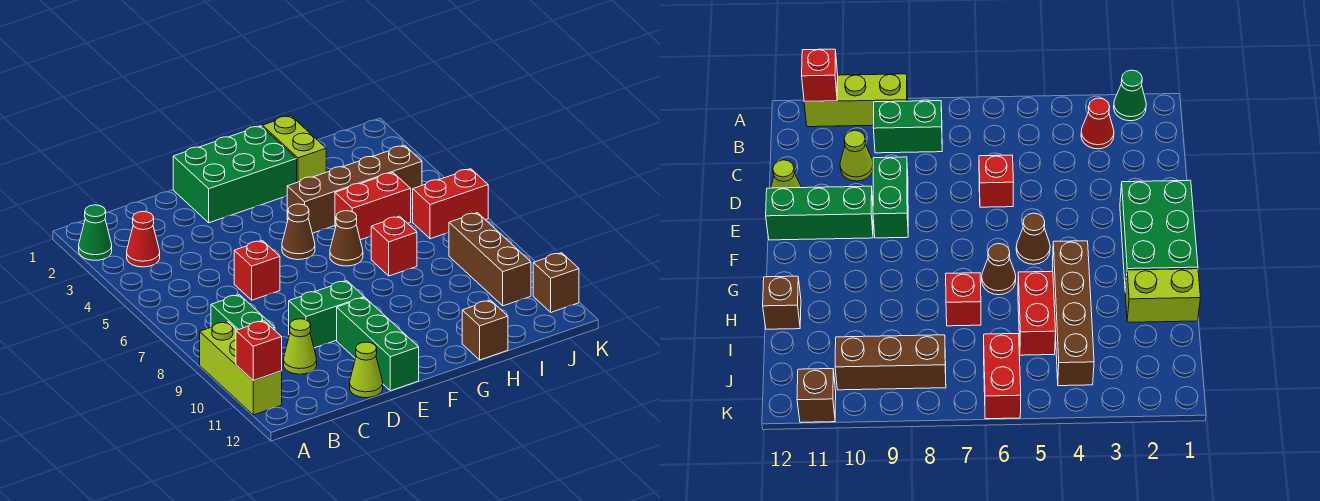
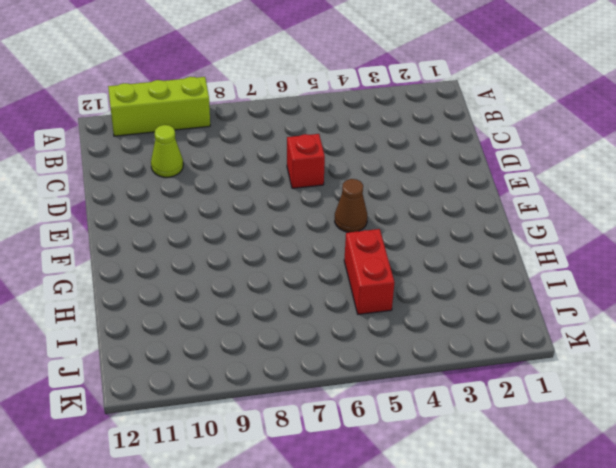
none -> green cone A2 level 1
none -> red cone B3 level 1
none -> green brick B8:B9 level 1

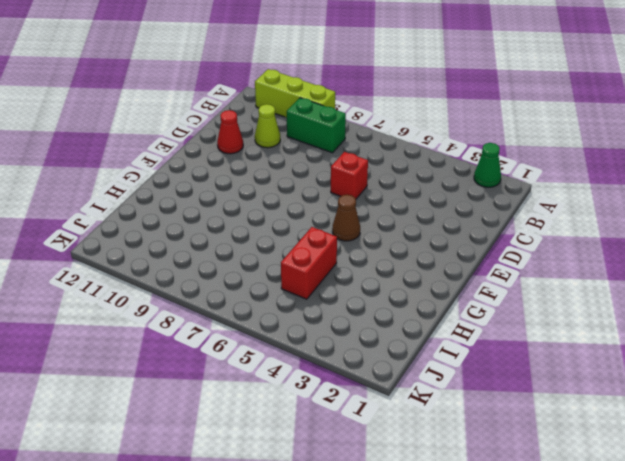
red cone D11 level 1 -> red cone B3 level 1
none -> green brick D9:E9 level 1
none -> lime cone D12 level 1
none -> green brick E1:G2 level 1

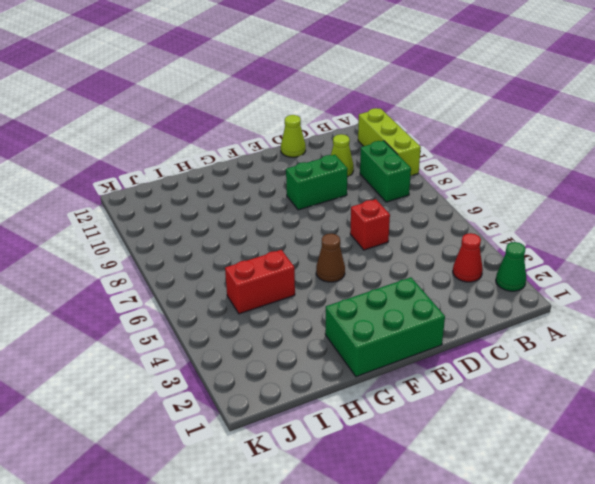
none -> green brick E10:E12 level 1
none -> brown brick G4:J4 level 1
none -> brown cone G6 level 1

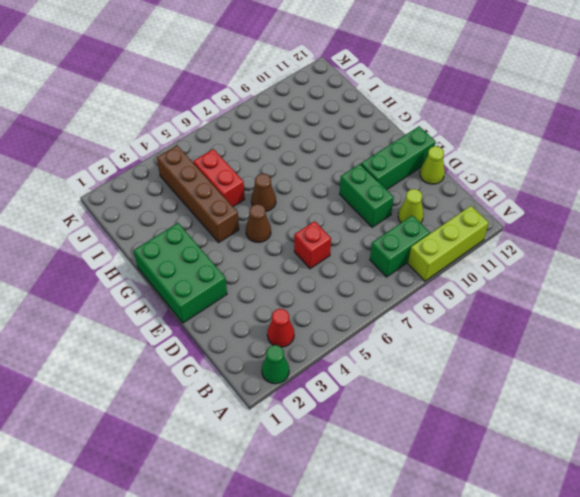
none -> lime brick H1:H2 level 1
none -> red brick H7 level 1
none -> brown brick H12 level 1

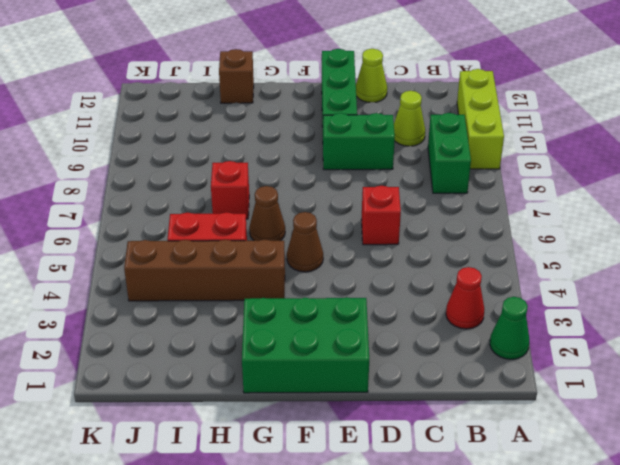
none -> lime brick H1:H2 level 1
none -> red brick J6:K6 level 1
none -> brown brick J8:J10 level 1

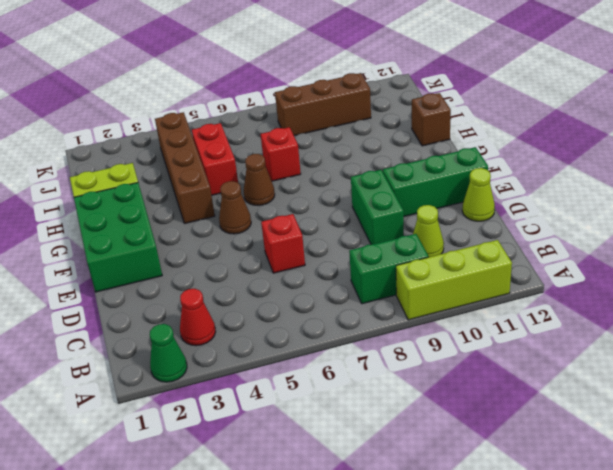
none -> red brick J6:K6 level 1
none -> brown brick K11 level 1
none -> red brick A11 level 2

